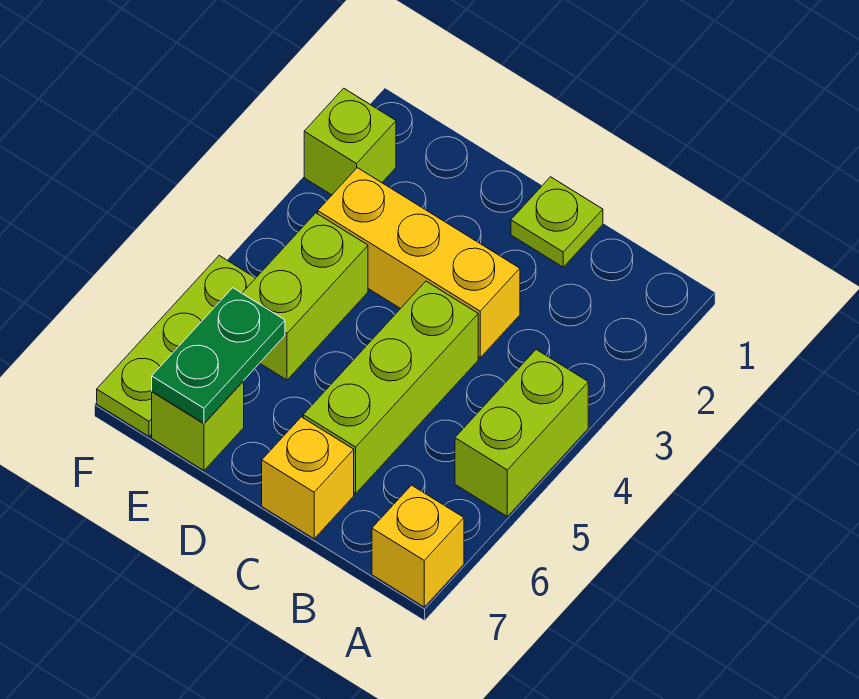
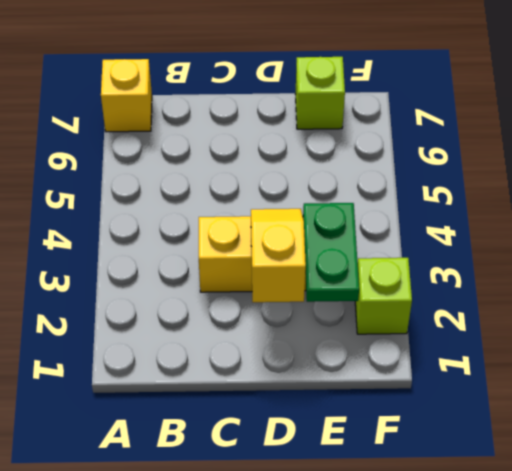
yellow slope D2:D3 level 2 top 2 -> none
green plate E2:E3 level 2 -> green plate E6:E7 level 2
none -> lime brick A4:A5 level 1
none -> lime plate C1 level 1

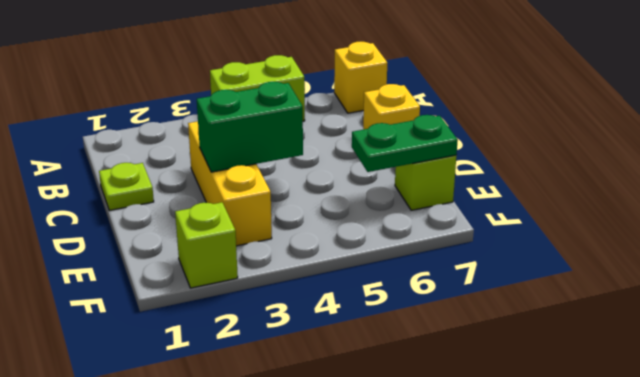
green brick D3:D4 level 2 -> none
none -> lime brick C4:C6 level 1
none -> lime brick E4:E5 level 1

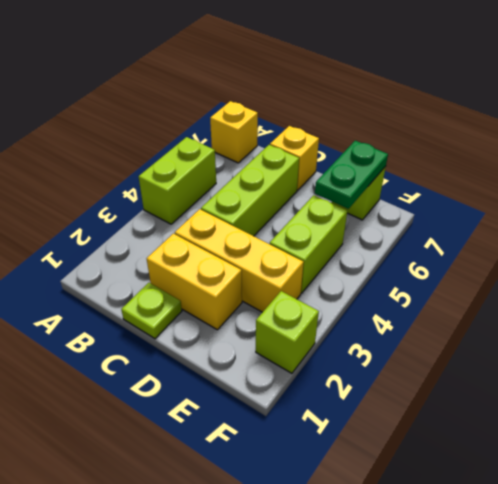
yellow brick C2:D2 level 1 -> none
none -> lime plate F5:F7 level 1

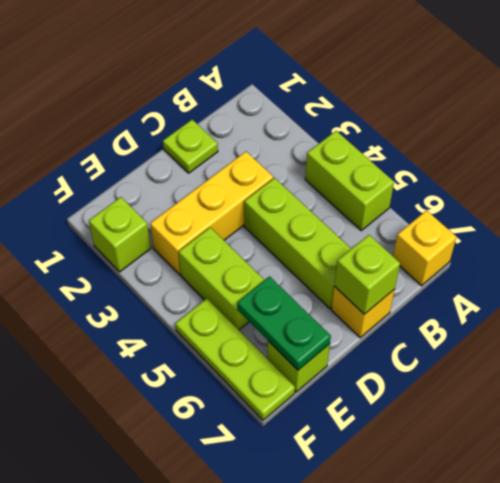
lime brick C7 level 2 -> none

